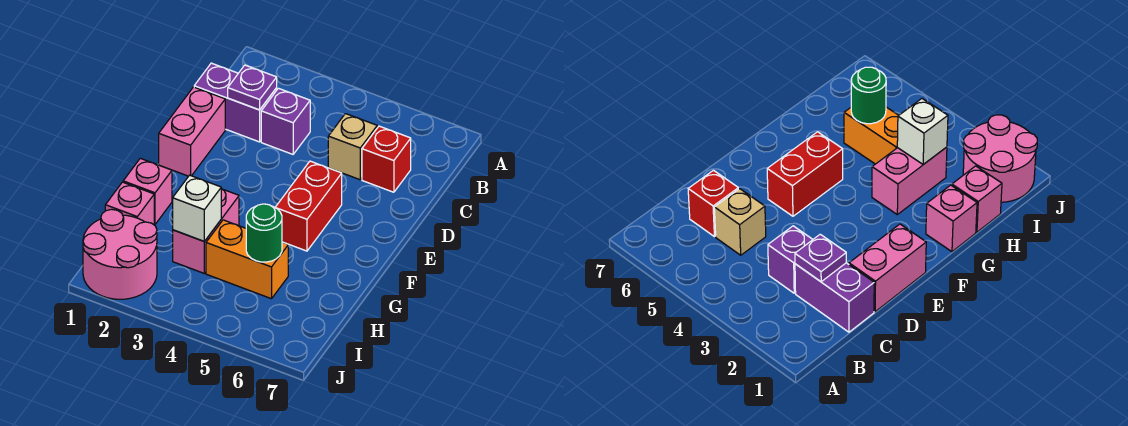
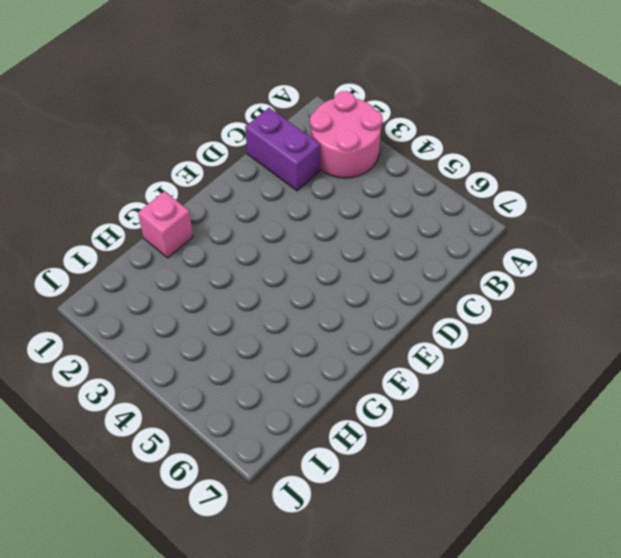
pink round brick A2:B3 level 1 -> pink round brick I1:J2 level 1
none -> purple brick C3 level 1
none -> tan brick C5 level 1
none -> red brick C6 level 1

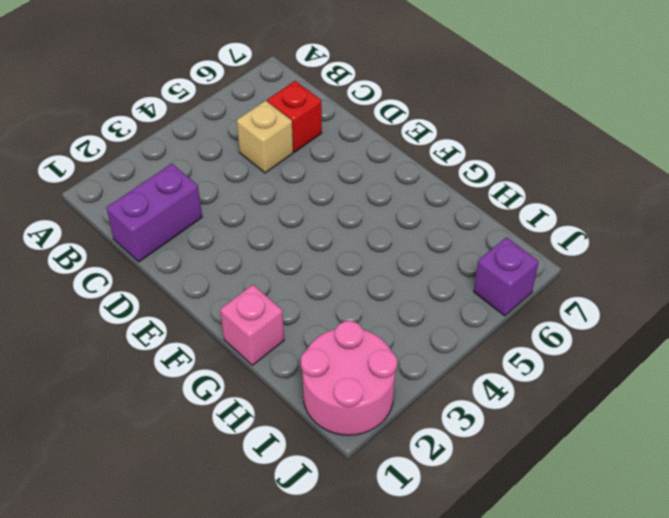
purple brick J6 level 1 -> purple brick C3 level 1
none -> pink brick D1:E1 level 1
none -> red brick E5:F5 level 1
none -> pink brick G3:H3 level 1

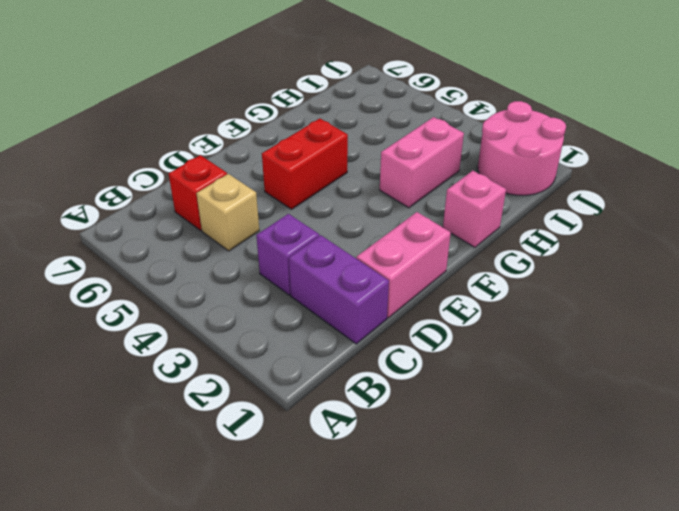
none -> pink brick H1 level 1
none -> orange brick H4:H5 level 1
none -> purple plate C2 level 2

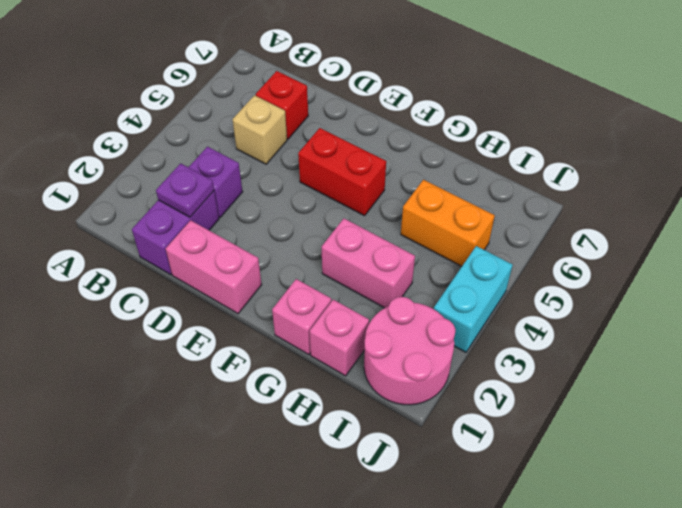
orange brick H5:I5 level 1 -> orange brick H4:H5 level 1
cyan brick J3:J4 level 1 -> none
none -> white brick H3 level 2
none -> green round brick H5 level 2

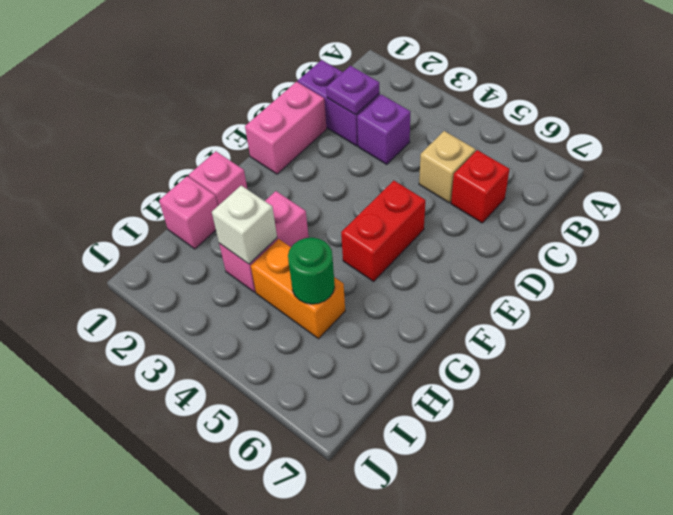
none -> pink round brick I1:J2 level 1

